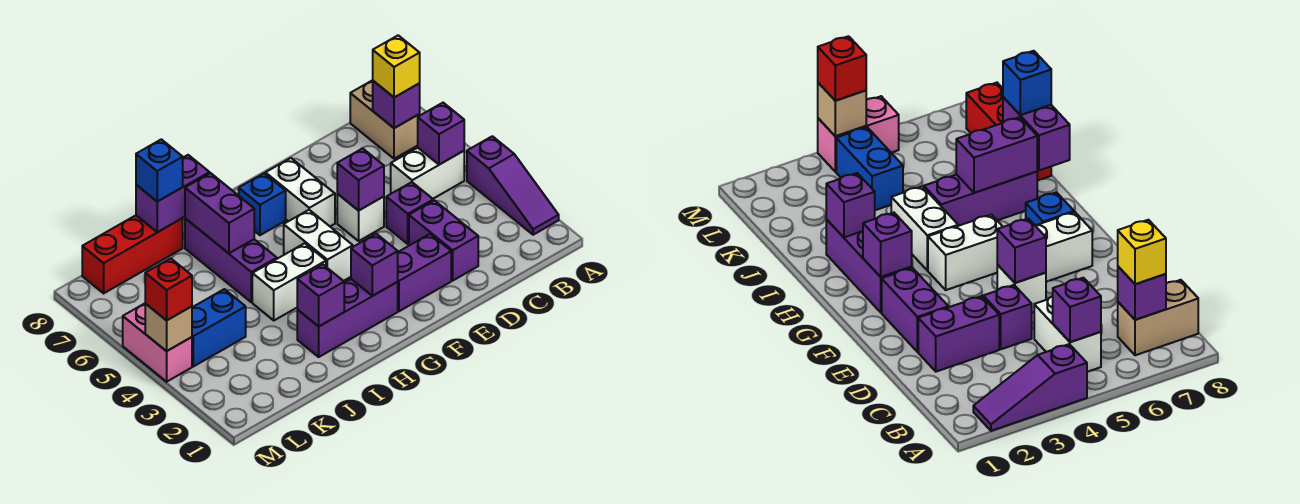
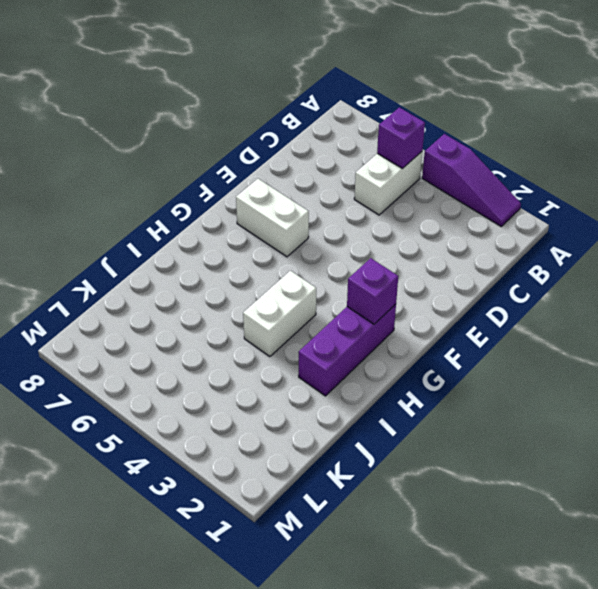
none -> tan brick B7:B8 level 1
none -> purple brick D2:D3 level 1
none -> purple brick D4 level 1

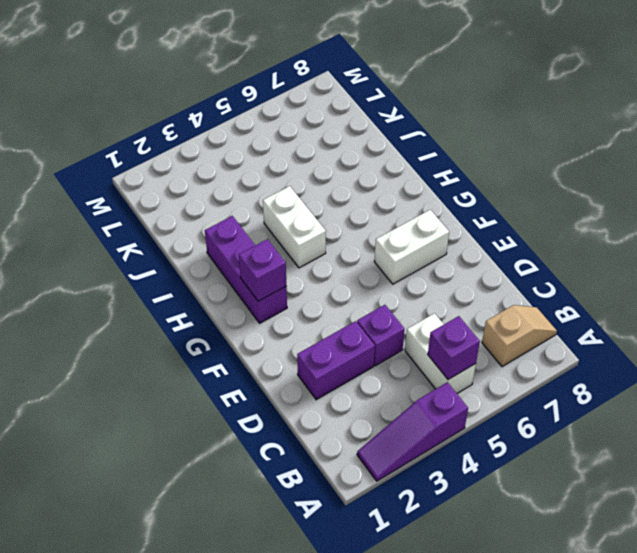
tan slope B7:B8 level 1 top 7 -> tan brick B7:B8 level 1
none -> purple brick E2:F2 level 1
none -> white brick E5 level 1
none -> white brick G4:G5 level 1

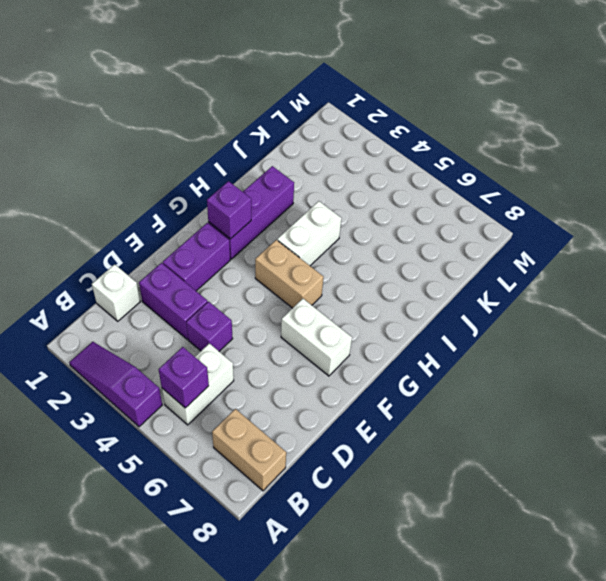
white brick C1 level 1 -> white brick E5 level 1
tan brick G4:G5 level 1 -> white brick G4:G5 level 1
none -> blue brick G7 level 1
none -> purple brick I5:I7 level 1
none -> red brick J8:L8 level 1

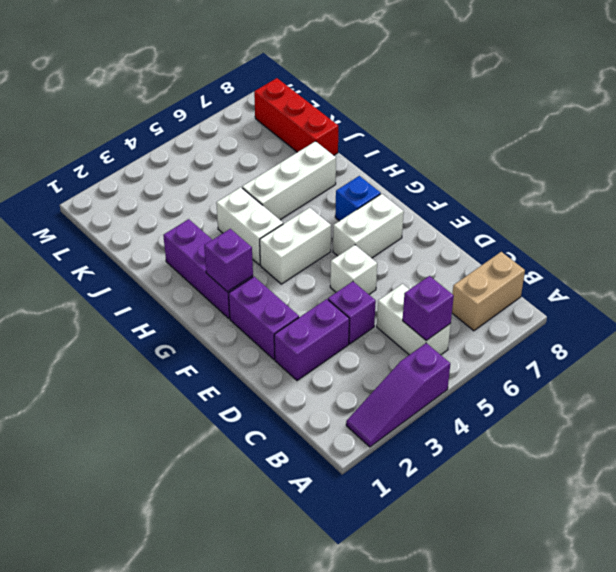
white brick I5:I7 level 1 -> purple brick I5:I7 level 1
none -> blue brick K4:L4 level 1
none -> pink brick M4:M5 level 1
none -> purple brick B7 level 2

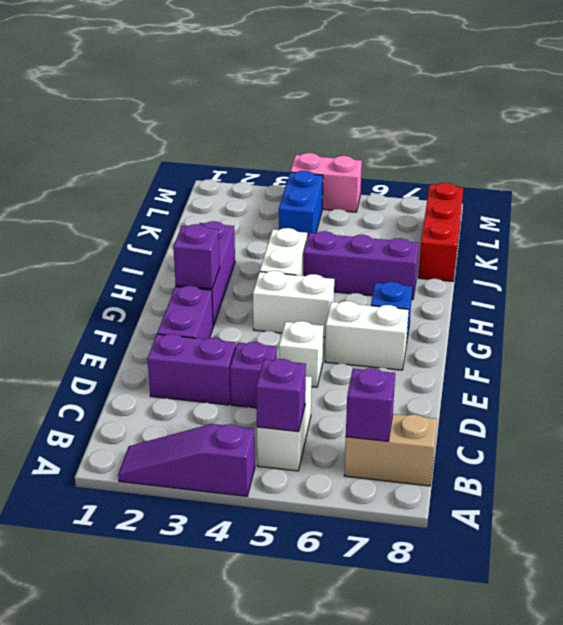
none -> purple brick E5 level 2
none -> purple brick I2 level 2
none -> purple brick I6:I7 level 2

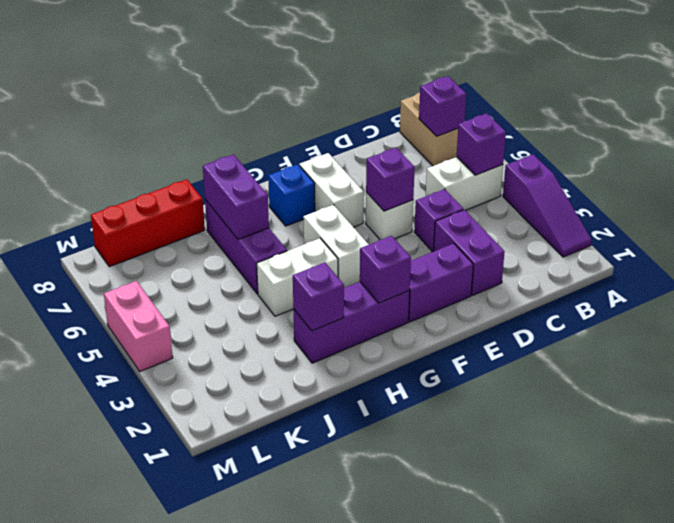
none -> blue brick K4:L4 level 1
none -> purple brick I8:J8 level 2
none -> tan brick M4 level 2

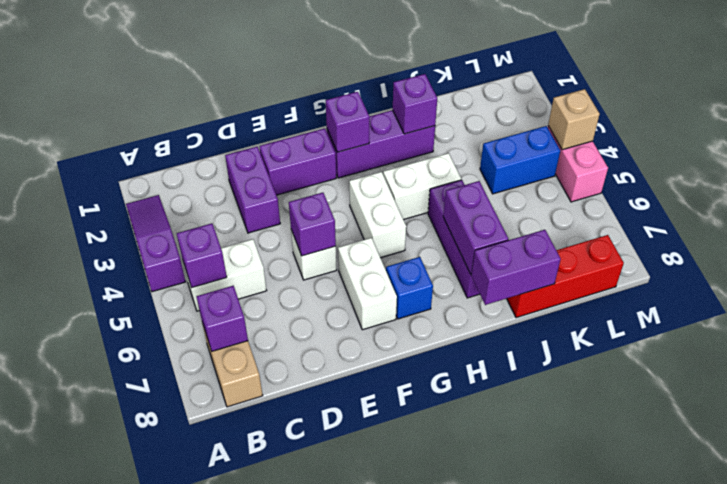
none -> purple brick D4 level 1
none -> yellow brick B7 level 3
none -> blue brick J8 level 3

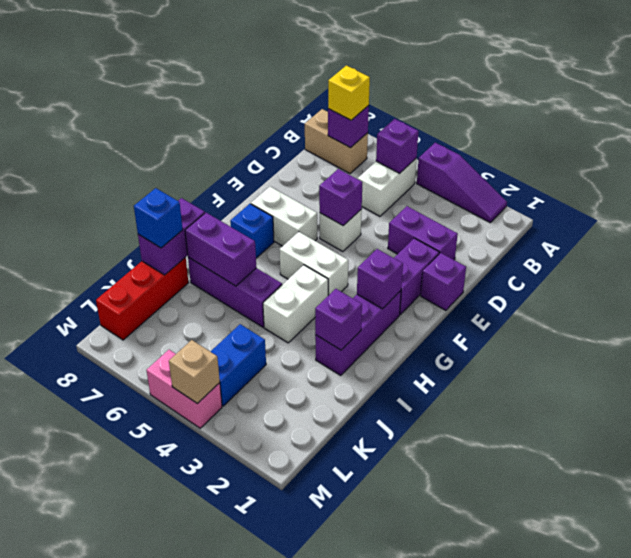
purple brick E1 level 1 -> purple brick D4 level 1
none -> red brick M4 level 3

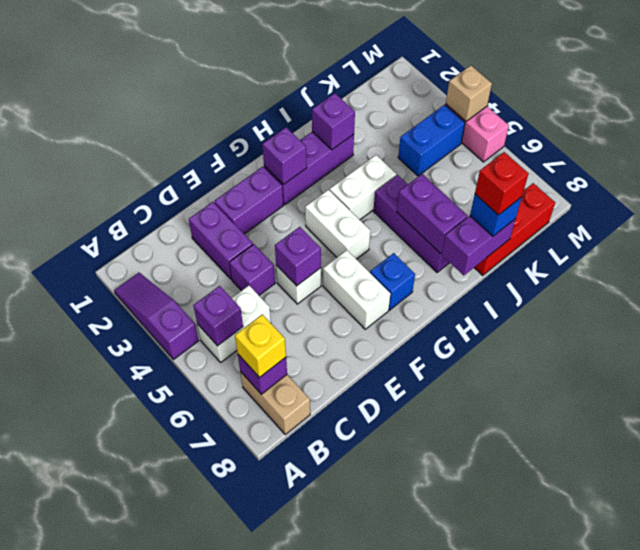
red brick J8 level 4 -> red brick M4 level 3

